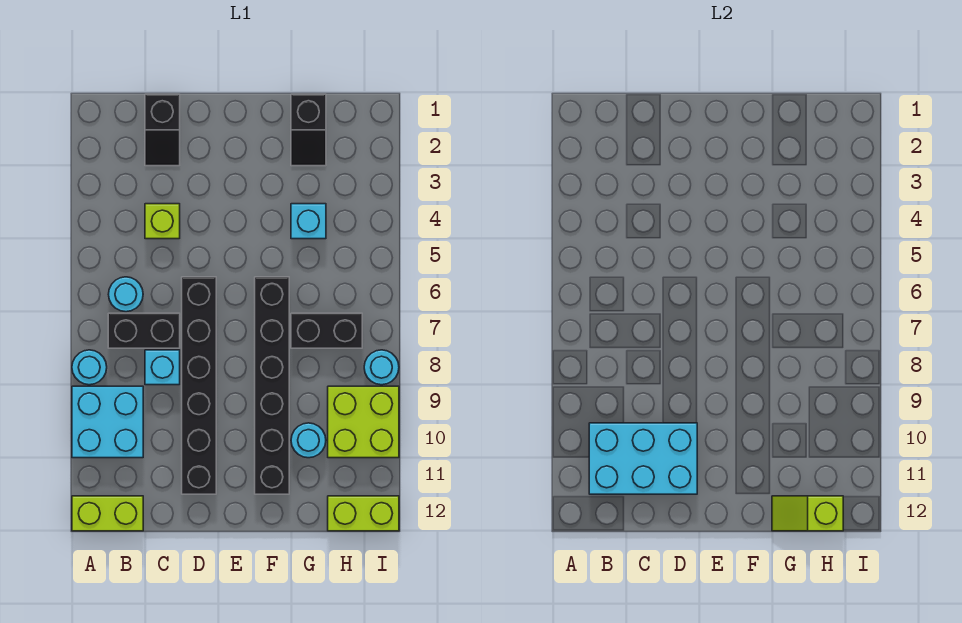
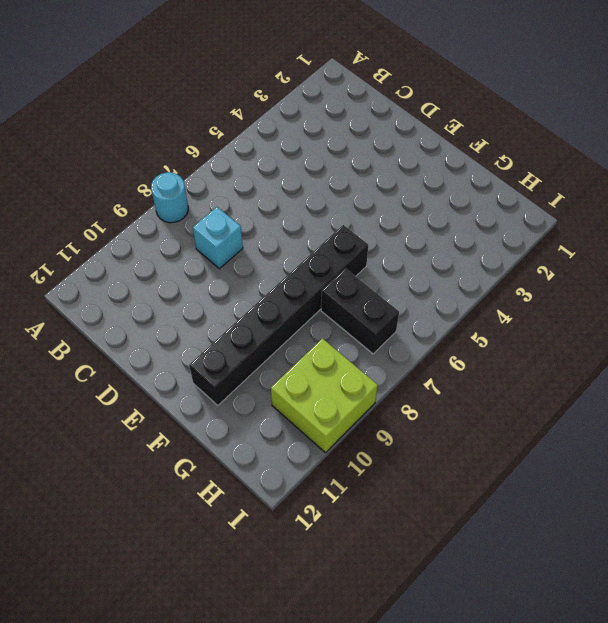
none -> cyan brick A9:B10 level 1
none -> lime brick A12:B12 level 1
none -> cyan round brick B6 level 1

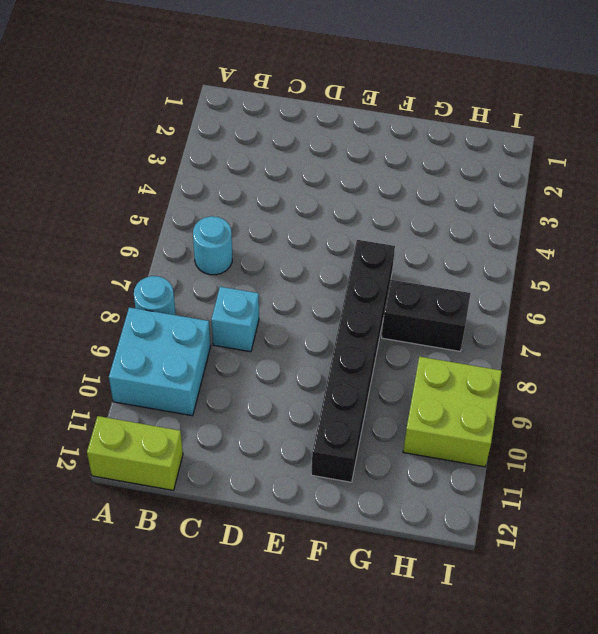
none -> black brick B7:C7 level 1
none -> black slope C1:C2 level 1 top 1
none -> lime brick C4 level 1

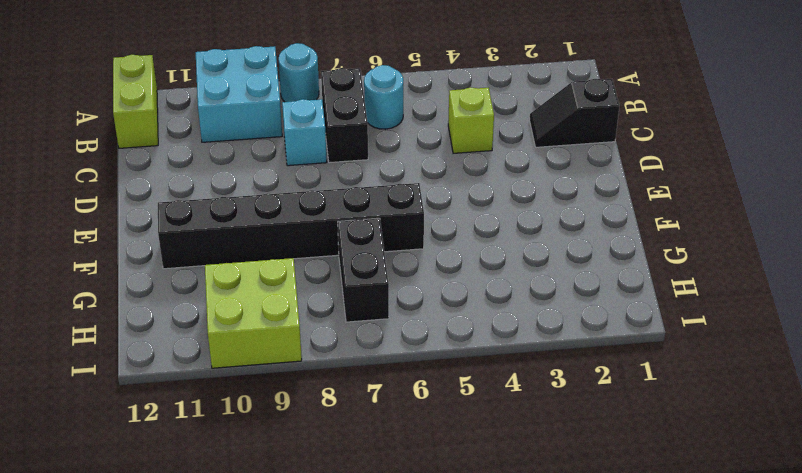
none -> black brick D6:D11 level 1
none -> black slope G1:G2 level 1 top 1
none -> cyan brick G4 level 1

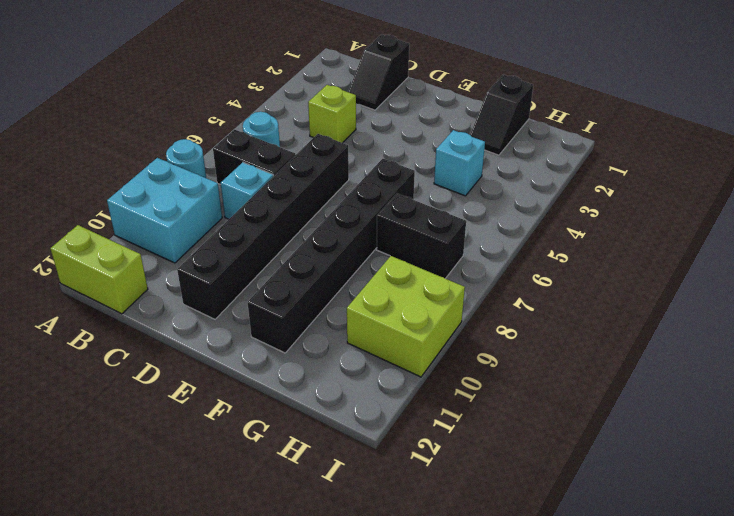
none -> cyan round brick G10 level 1
none -> lime brick H12:I12 level 1
none -> cyan round brick I8 level 1

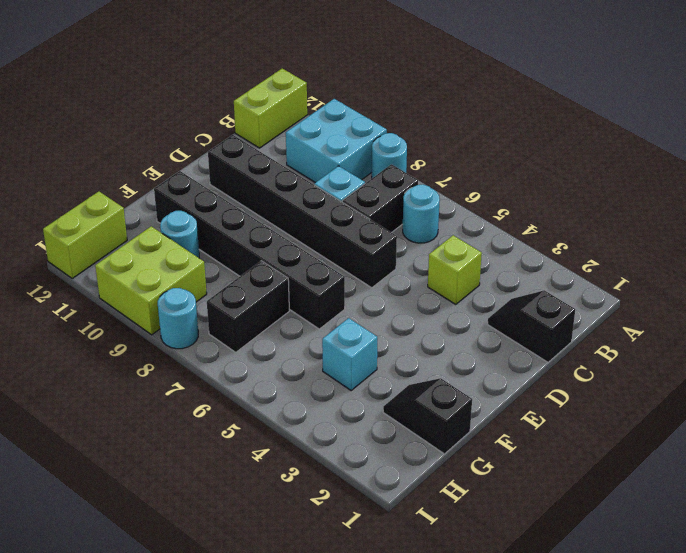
none -> cyan brick B10:D11 level 2
none -> lime slope G12:H12 level 2 top H

